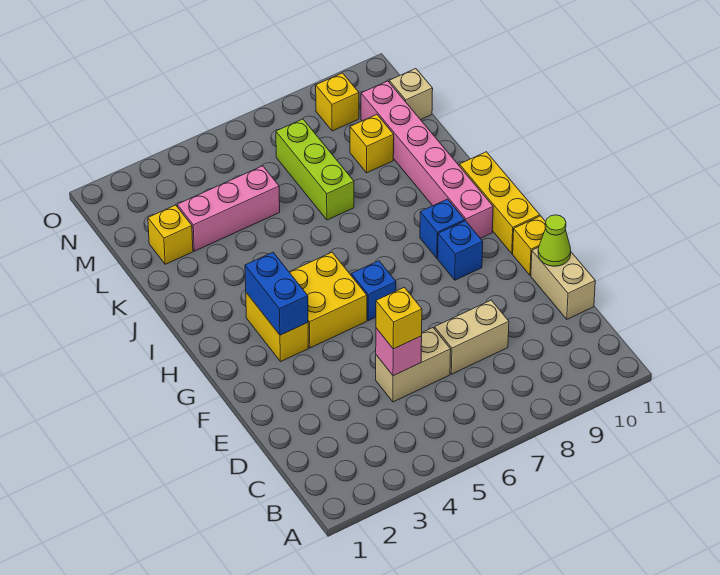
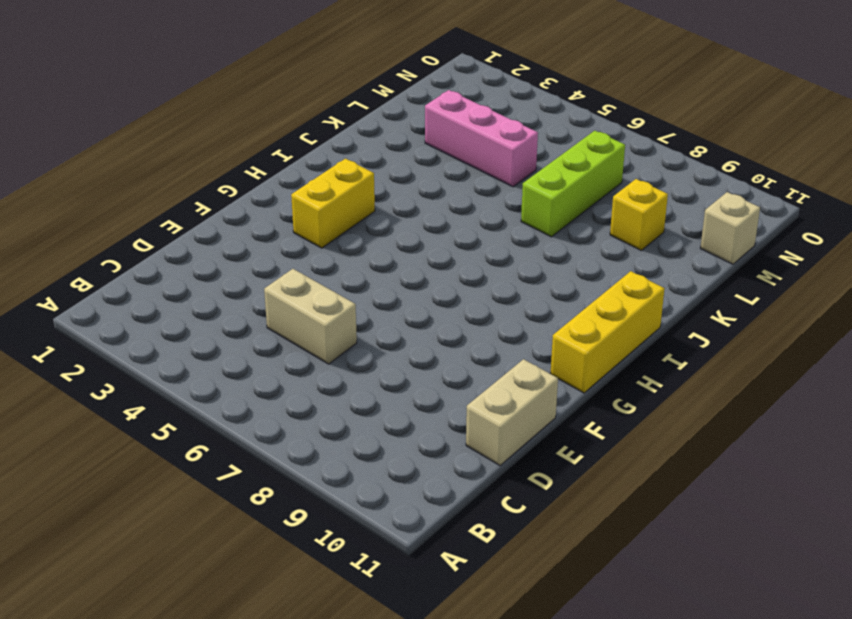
none -> tan brick D7:D8 level 1
none -> yellow brick F11 level 1
none -> yellow brick G4:H5 level 1

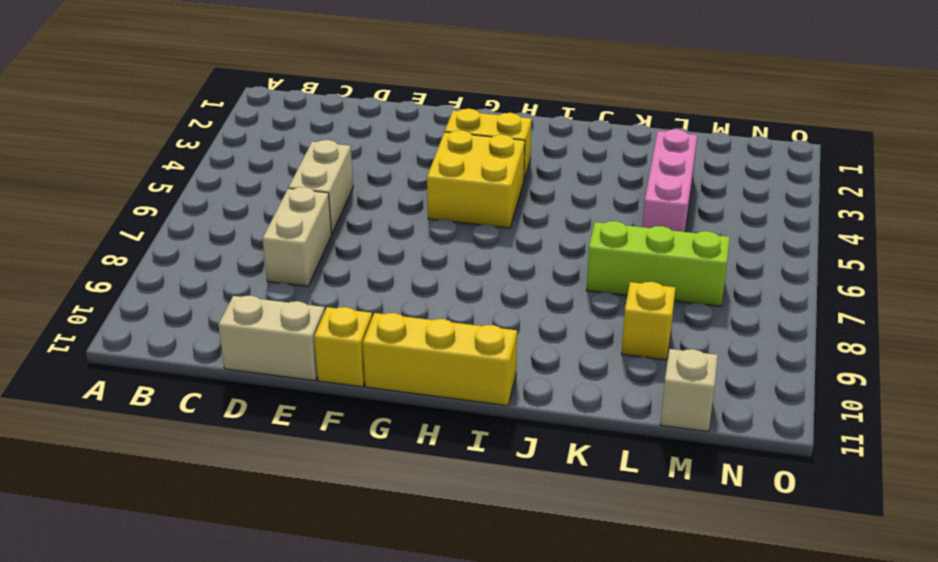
none -> blue brick G6 level 1
none -> blue brick G9 level 1
none -> blue brick H9 level 1

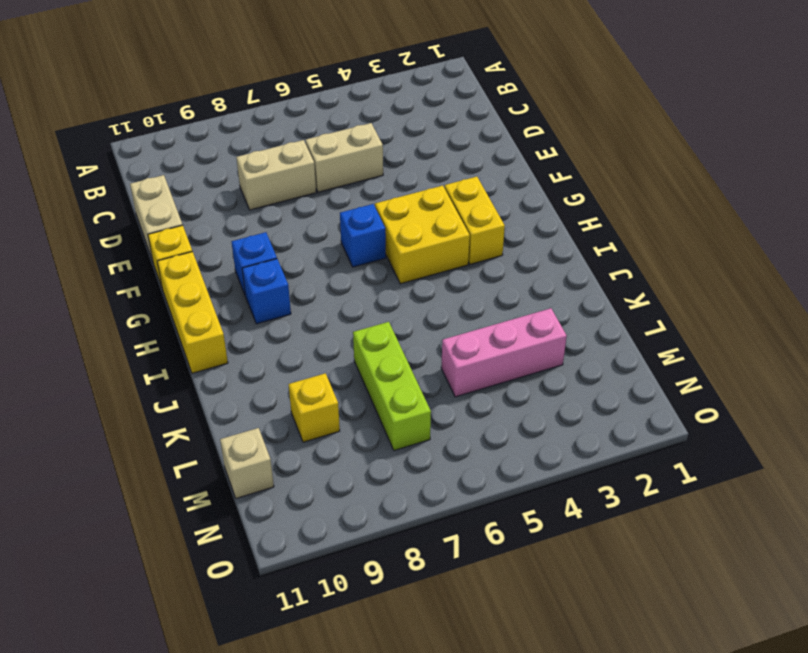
none -> pink brick H10:M10 level 1
none -> yellow brick L2 level 1
none -> yellow brick N9 level 1

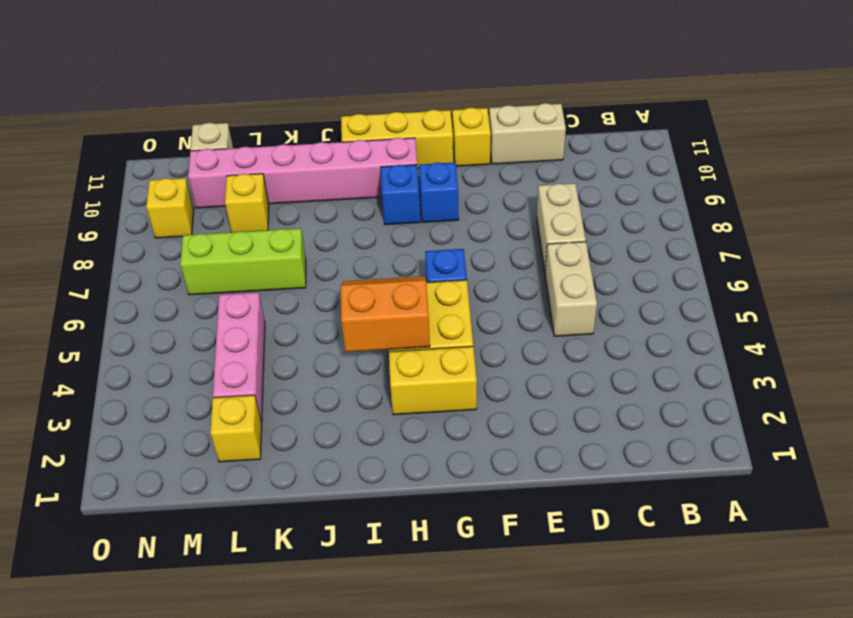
orange slope H4:I5 level 2 top 4 -> none
none -> pink brick D5 level 2
none -> lime cone E11 level 2
none -> blue brick G3:H3 level 2

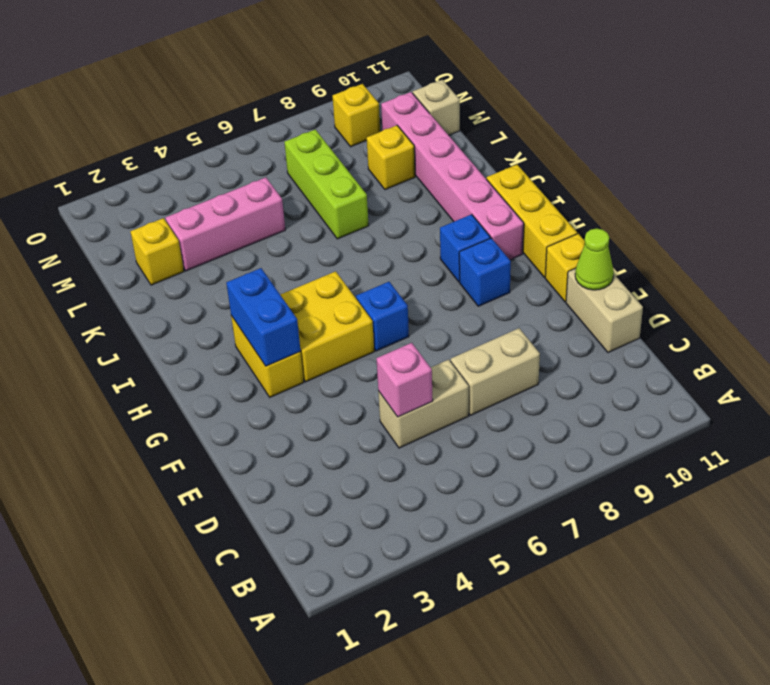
none -> yellow brick D5 level 3

